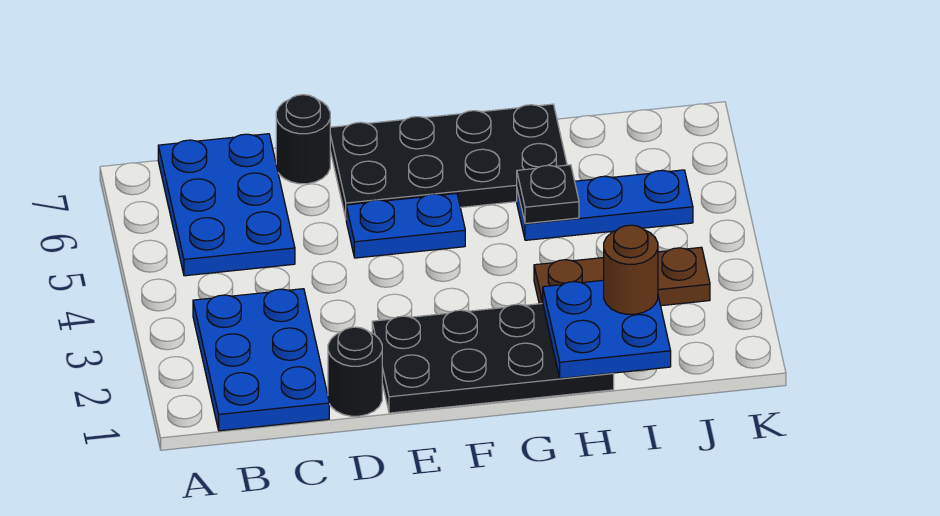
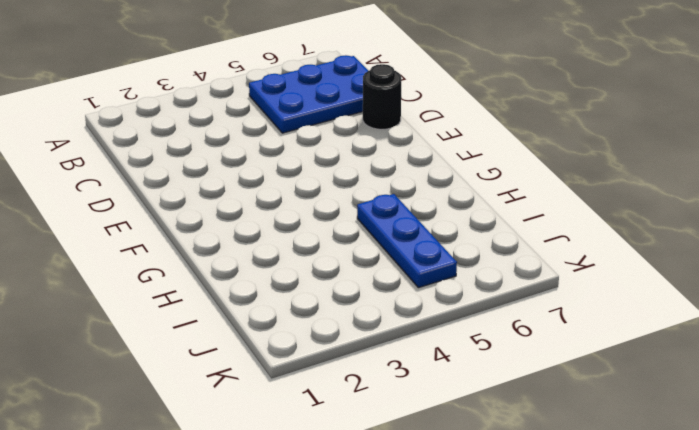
none -> blue plate B1:C3 level 1
none -> black round brick D1 level 1
none -> black plate E1:H2 level 1

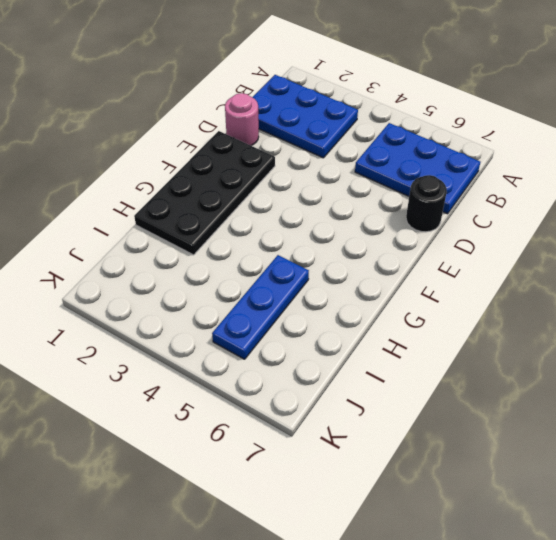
pink round brick D1 level 1 -> black round brick D1 level 1
none -> blue plate E5:F5 level 1
none -> black plate E6:H7 level 1
none -> brown plate H3:J3 level 1

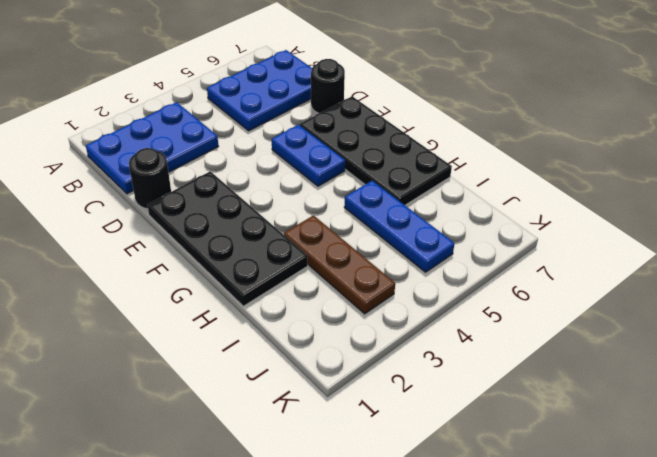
none -> blue plate H1:I2 level 2
none -> black plate H5 level 2
none -> brown round brick I2 level 3

